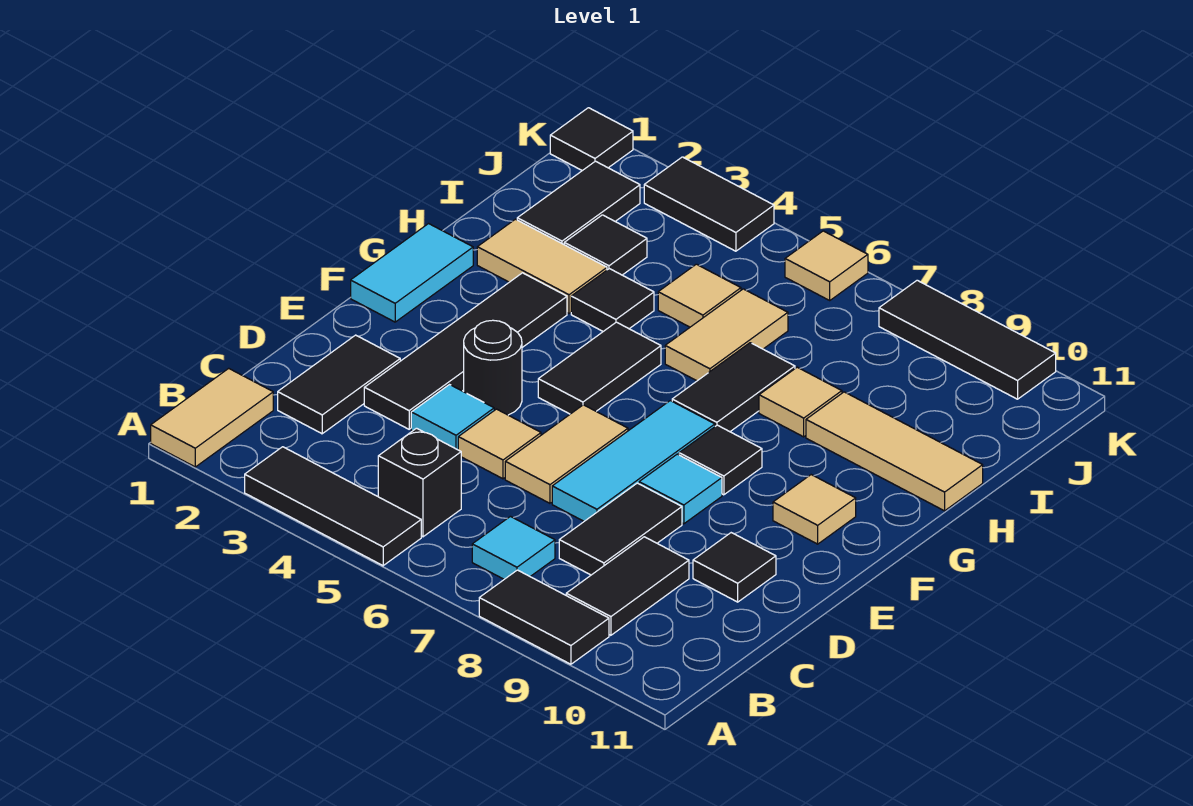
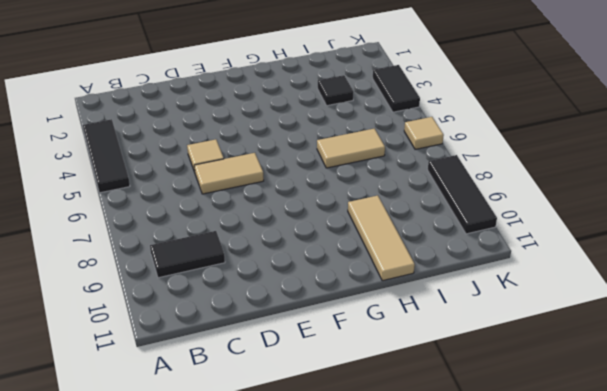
none -> tan tile A1:B1 level 1
none -> black tile A8:A9 level 1
none -> black brick B5 level 1
none -> cyan tile B7 level 1

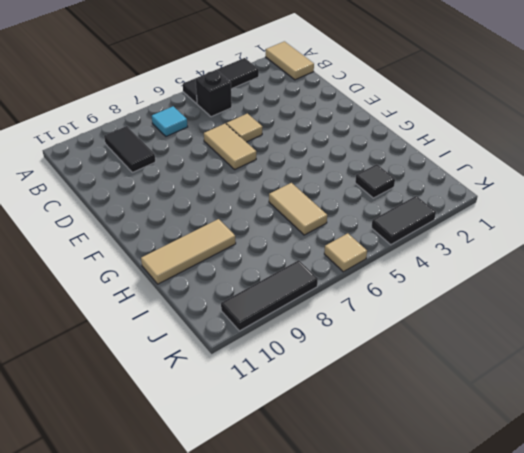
none -> black tile A8:A9 level 1
none -> black tile C2:D2 level 1
none -> black tile C8:D8 level 1
none -> black tile D3:G3 level 1

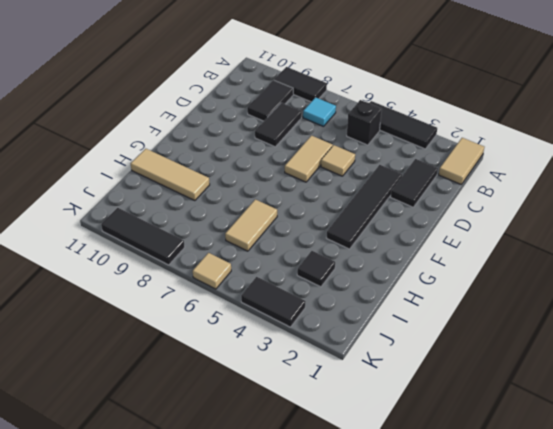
none -> cyan tile D4 level 1
none -> cyan tile D7:F7 level 1
none -> black tile D10 level 1
none -> black round brick E4 level 1

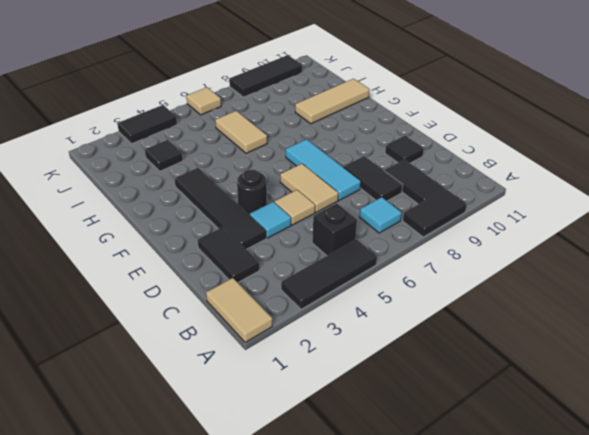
none -> cyan tile E8 level 1
none -> cyan tile F1:G1 level 1
none -> black tile F5:G5 level 1
none -> black tile F8 level 1

